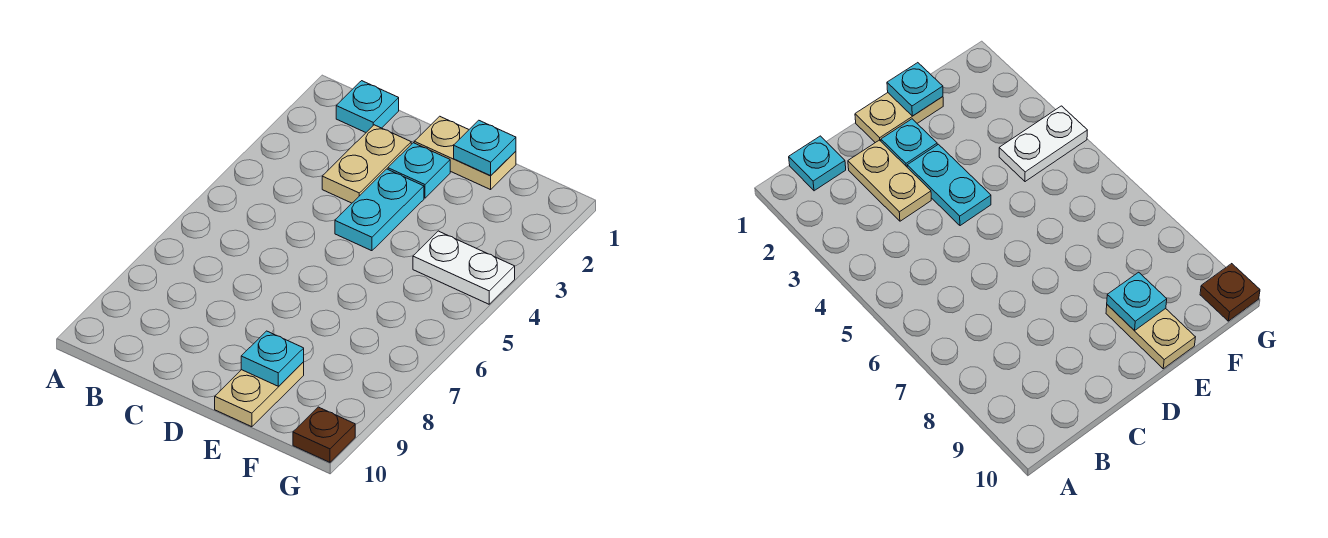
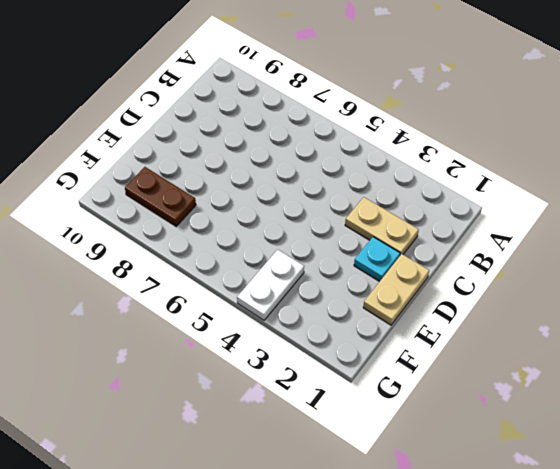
brown plate F8:F9 level 1 -> none
none -> cyan plate B1 level 1
none -> cyan plate D3:D4 level 1

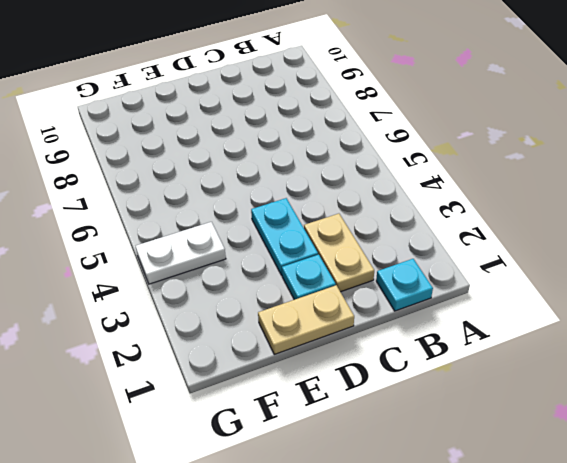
none -> tan plate E9:E10 level 1
none -> brown plate G10 level 1

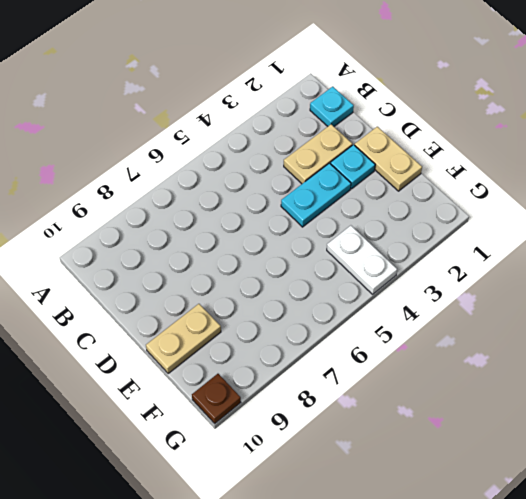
none -> cyan plate E1 level 2
none -> cyan plate E9 level 2

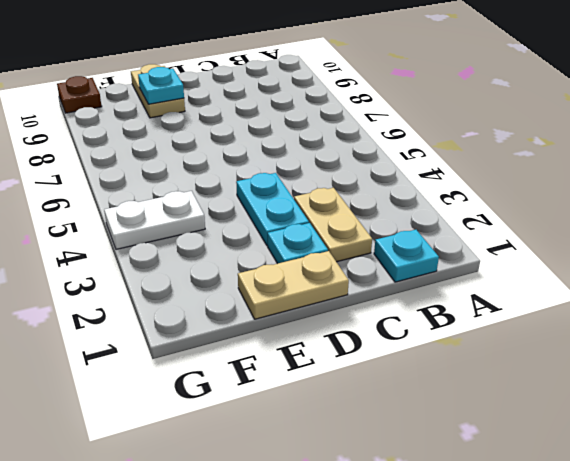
none -> cyan plate E1 level 2

